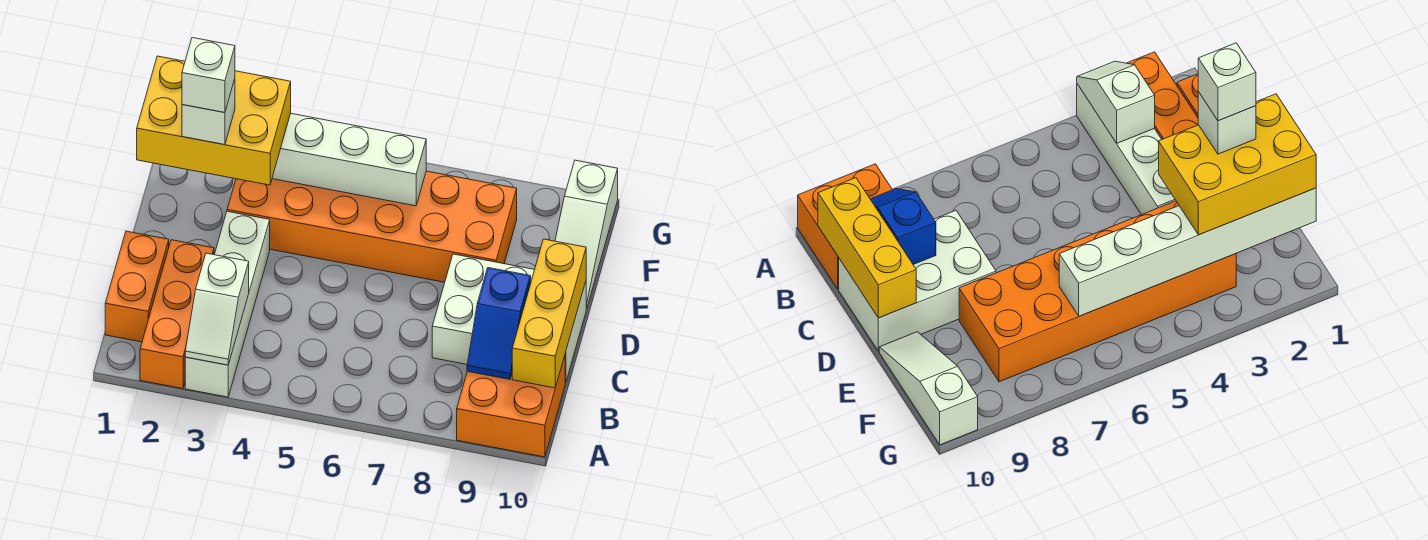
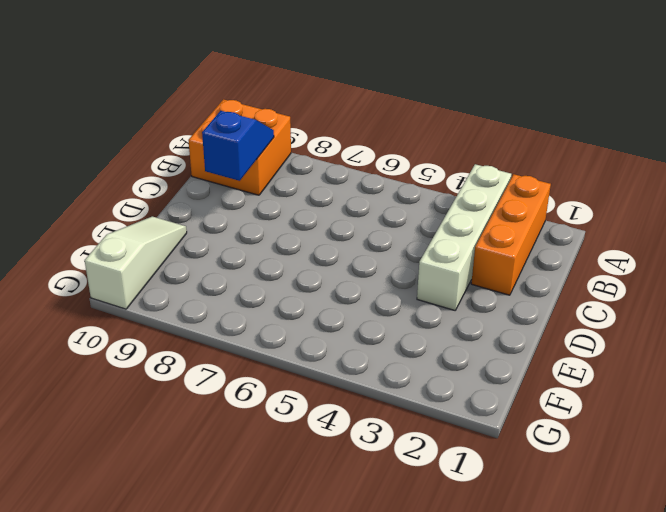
none -> orange brick B1:C1 level 1
none -> white brick C8:D10 level 1
none -> orange brick E3:F8 level 1

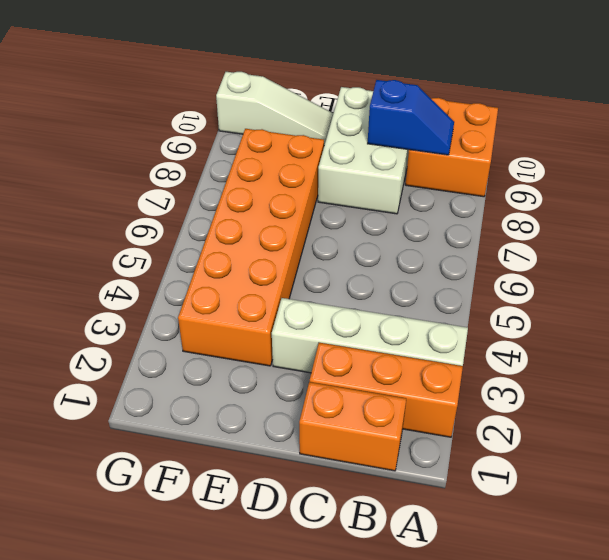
none -> white slope A3:B3 level 2 top B
none -> yellow brick B10:D10 level 2
none -> white brick F1:F6 level 2

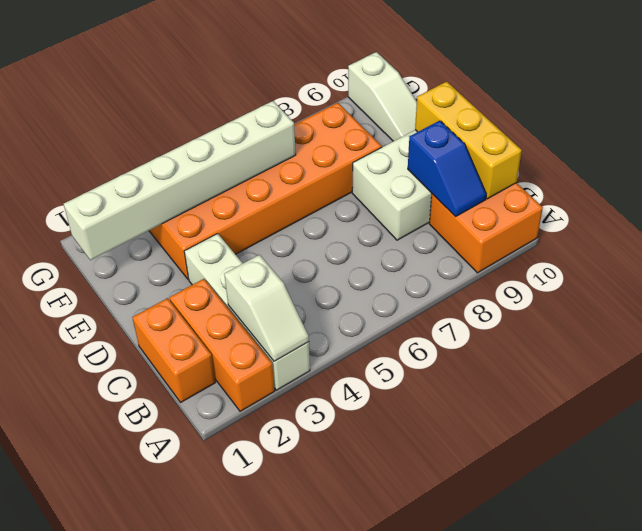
none -> yellow brick E1:F3 level 3
none -> white brick E2 level 4
none -> white brick E2 level 5

